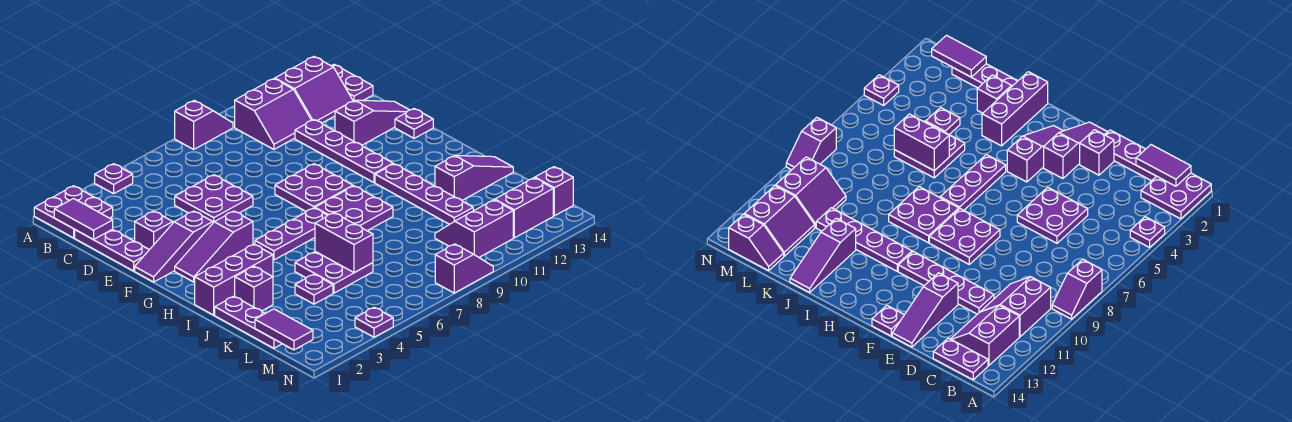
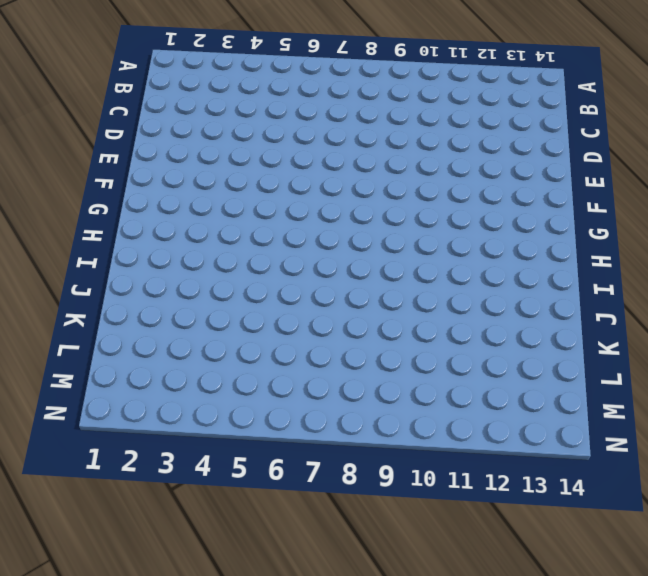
none -> purple plate A1:B2 level 1
none -> purple plate A4 level 1
none -> purple slope A8:A9 level 1 top 8
none -> purple slope B10:C11 level 1 top B

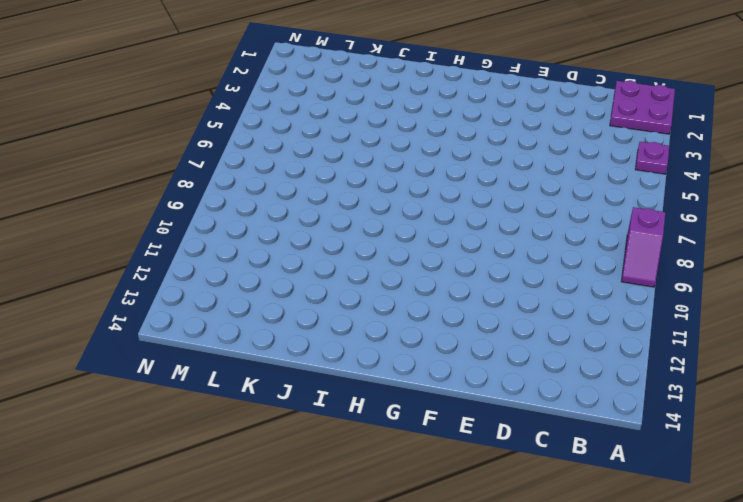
none -> purple slope B10:C11 level 1 top B
none -> purple slope B12:C13 level 1 top B
none -> purple plate B14:C14 level 1
none -> purple plate C1:E1 level 1

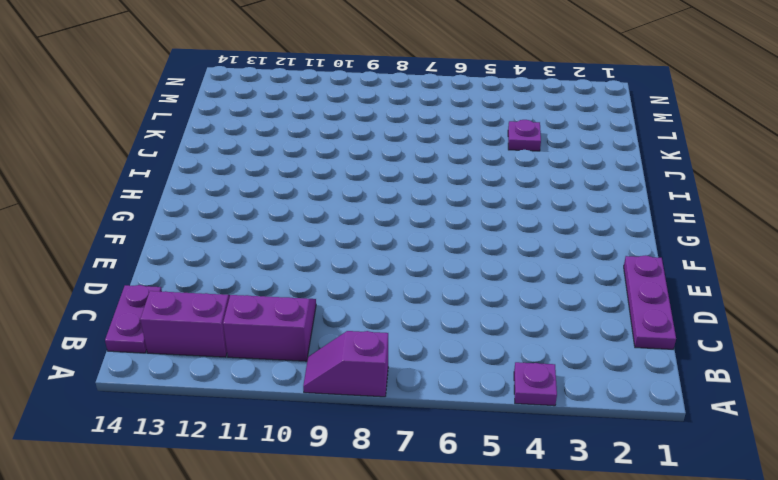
none -> purple plate A1:B2 level 1
none -> purple plate D5:E6 level 1
none -> purple plate D11:G11 level 1
none -> purple brick E2 level 1

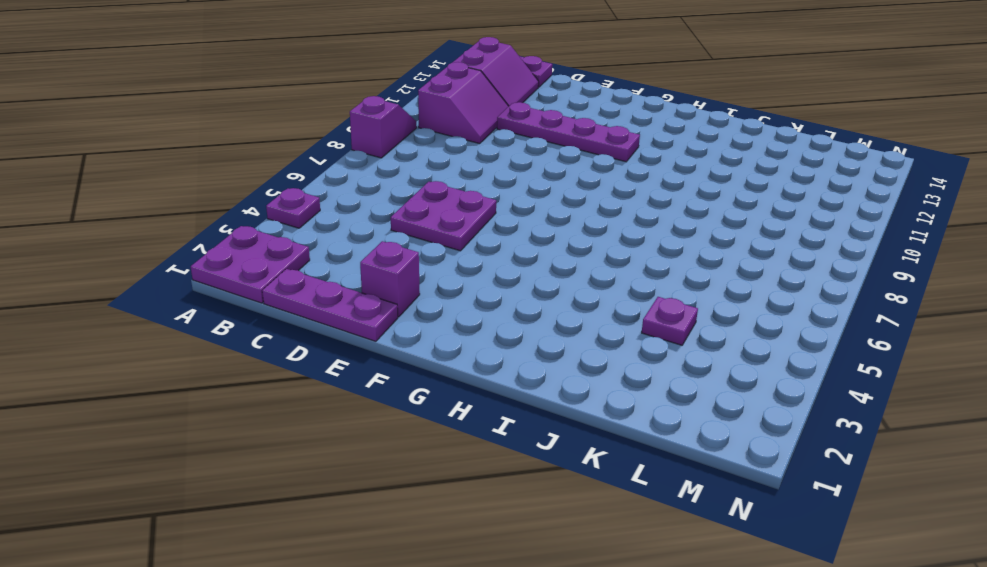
none -> purple slope E12:E14 level 1 top 12
none -> purple slope F1:F3 level 1 top 3
none -> purple plate F8:G9 level 1
none -> purple plate F14 level 1

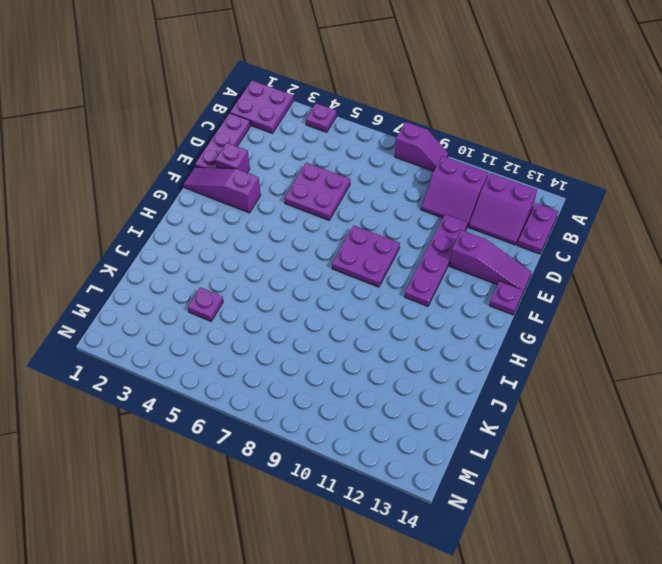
none -> purple slope G2:G4 level 1 top 4
none -> purple plate H5:H7 level 1
none -> purple plate H8:I9 level 1
none -> purple plate H11:K11 level 1

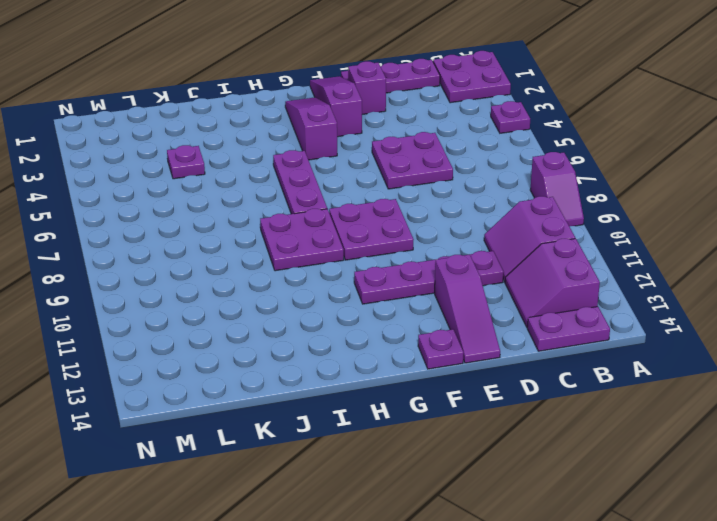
none -> purple plate H11:K11 level 1
none -> purple brick I1:I3 level 1
none -> purple plate J1:L1 level 1
none -> purple brick J2 level 1

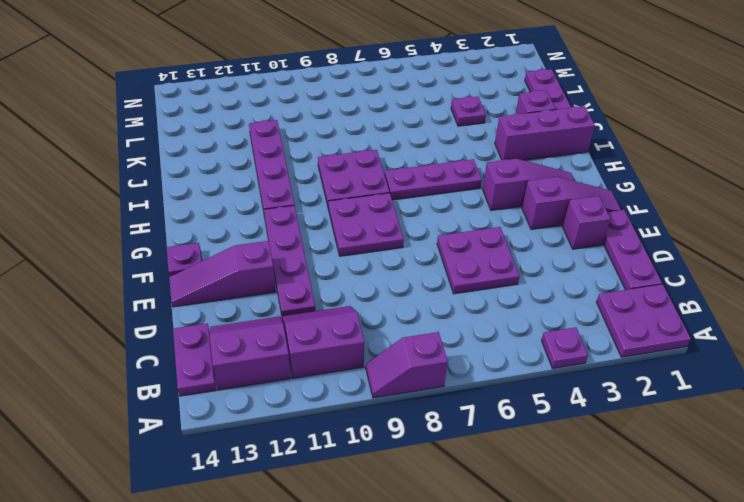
none -> purple plate J5:K6 level 1
none -> purple slope J12:J14 level 1 top 12
none -> purple slope L10:M11 level 1 top M
none -> purple slope L12:M13 level 1 top M

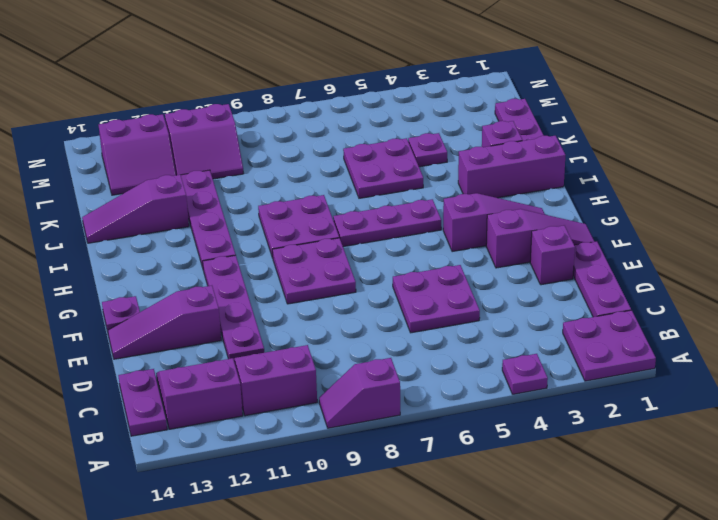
none -> purple slope L14:M14 level 1 top M
none -> purple plate N4 level 1
none -> purple slope N8:N9 level 1 top 8
none -> purple tile B1:C1 level 2

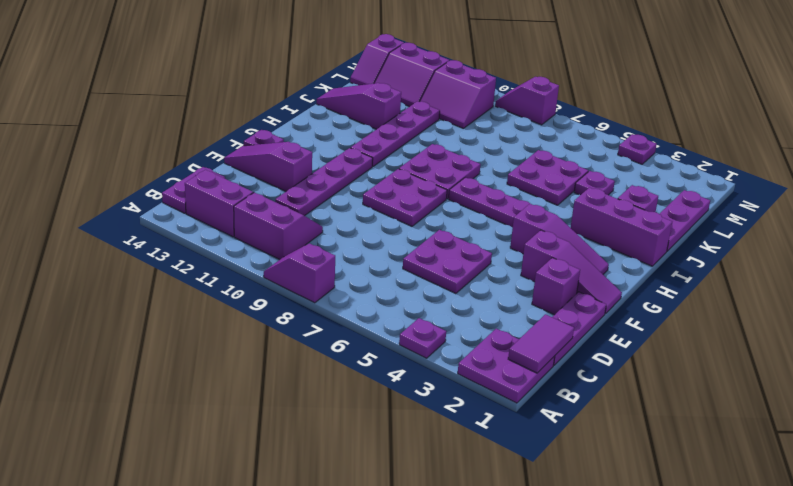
none -> purple brick J6:K6 level 2
none -> purple tile L1:M1 level 2

